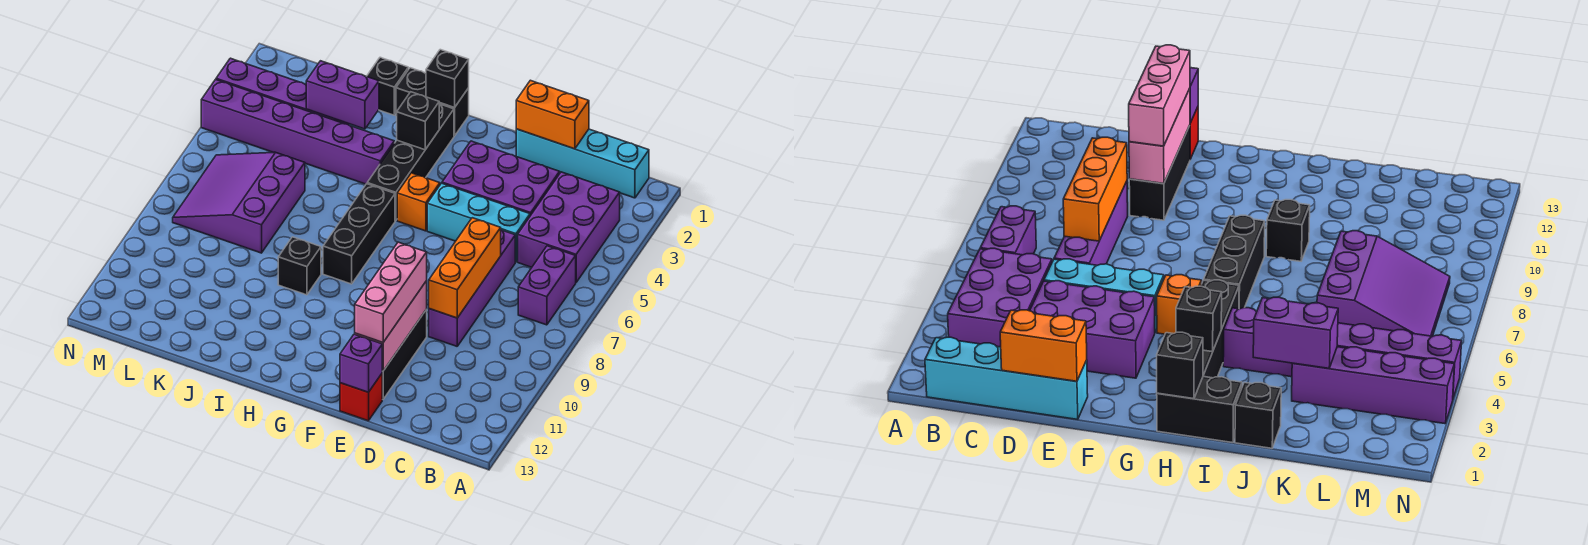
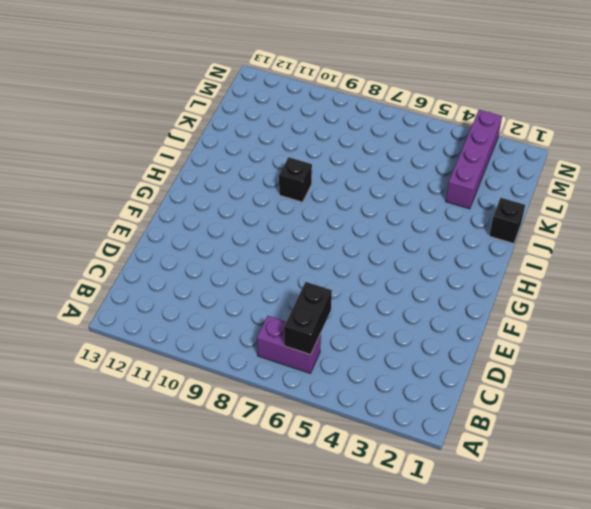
black brick B6:C6 level 2 -> black brick H1:I1 level 1
none -> cyan brick B1:E1 level 1
none -> purple brick B3:C5 level 1
none -> purple brick D3:F4 level 1

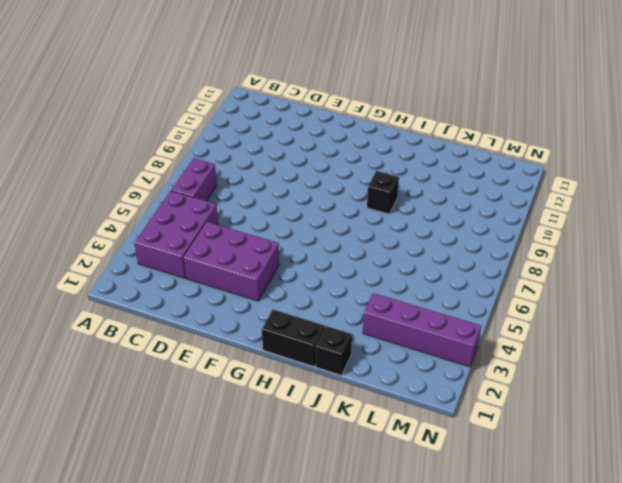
none -> cyan brick B1:E1 level 1
none -> cyan brick D5:F5 level 1
none -> purple brick D6:D9 level 1

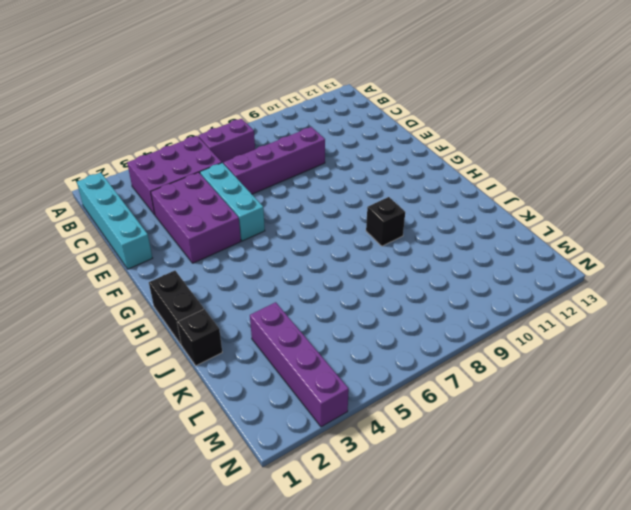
none -> black brick E10:E12 level 1
none -> red brick E13 level 1
none -> orange brick G5 level 1

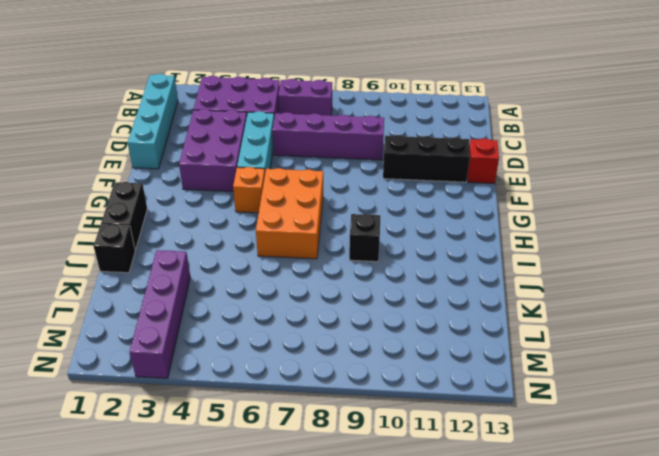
orange brick G6:I7 level 1 -> black brick H6:H8 level 1
none -> black brick H2:H5 level 1
none -> purple brick I4:N4 level 1
none -> purple slope K6:M8 level 1 top K

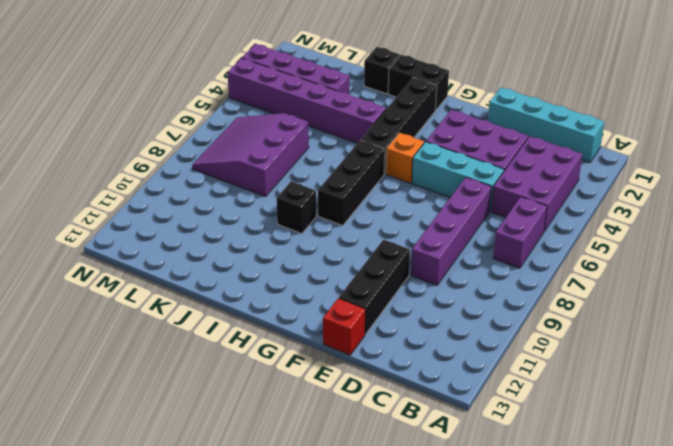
none -> orange brick D1:E1 level 2
none -> orange brick D7:D9 level 2
none -> pink brick E10:E12 level 2

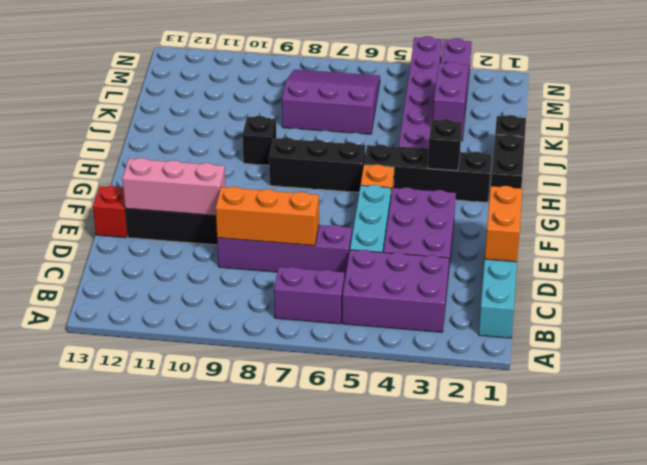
none -> purple brick E13 level 2
none -> black brick H1 level 2
none -> pink brick E10:E12 level 3

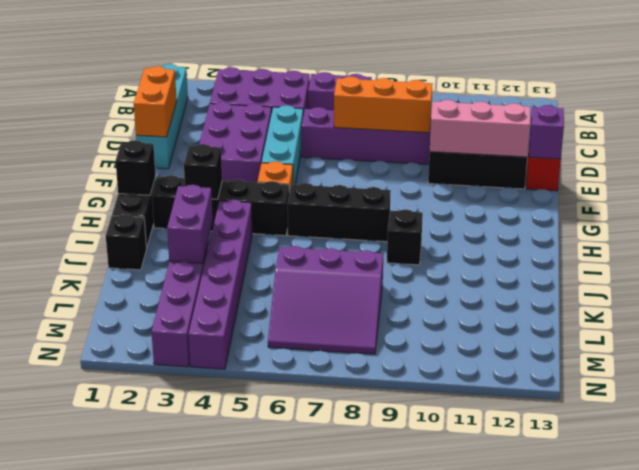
none -> pink brick E10:E12 level 3

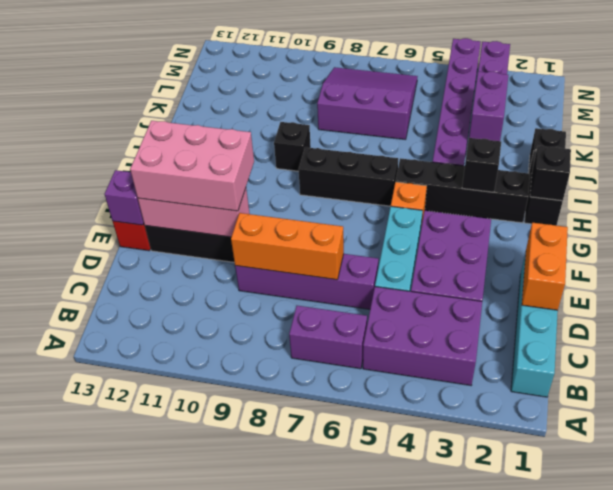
pink brick E10:F12 level 3 -> pink brick E10:E12 level 3

